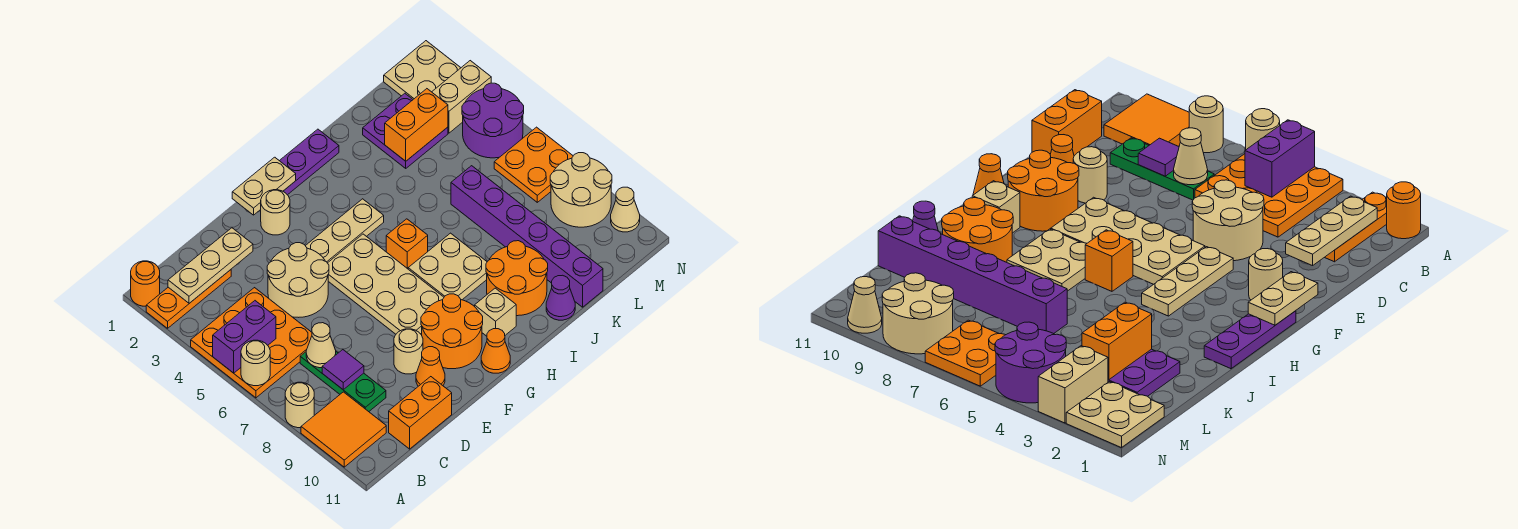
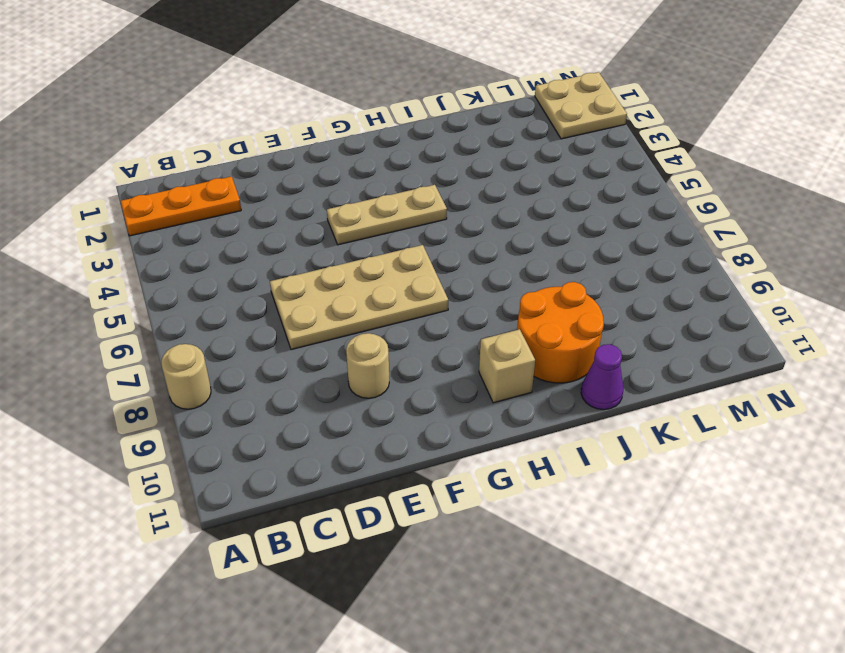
tan plate D6:G7 level 1 -> tan plate F5:G8 level 1
none -> orange round brick A1 level 1
none -> orange plate A4:C6 level 1
none -> orange tile A9:B10 level 1
none -> green plate C7:C9 level 1

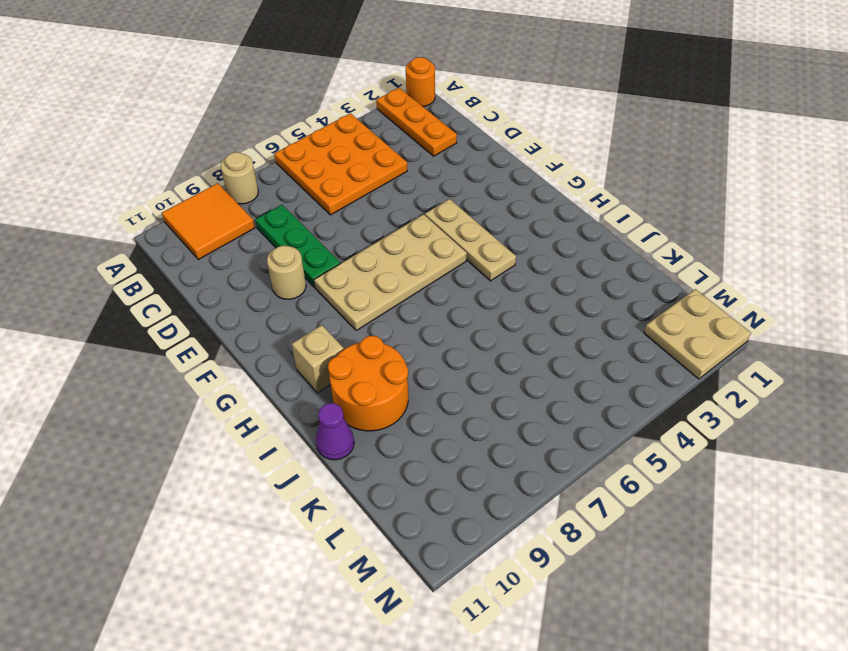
green plate C8:E8 level 1 -> green plate C7:C9 level 1
none -> orange brick C11:D11 level 1
none -> tan round brick D4:E5 level 1
none -> orange cone E10 level 1
none -> tan round brick F2 level 1

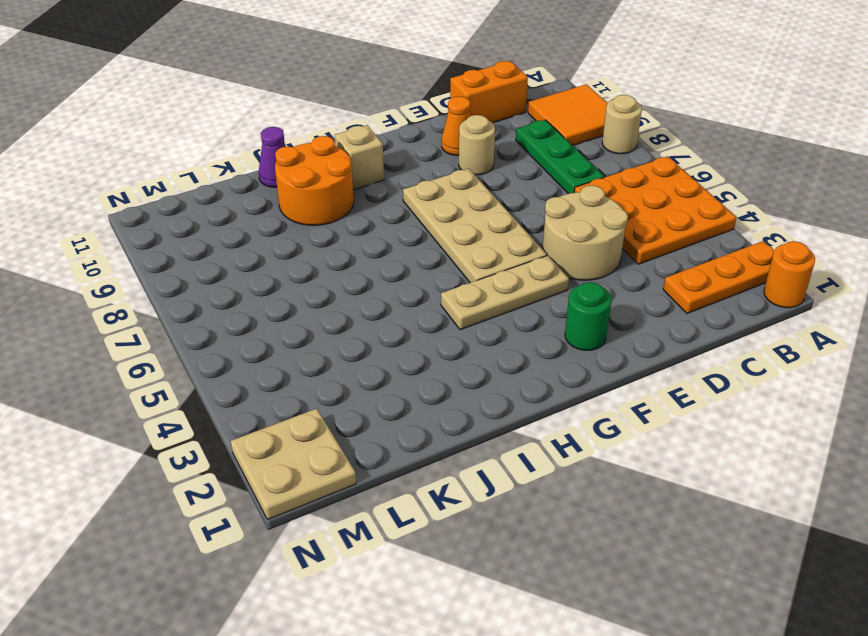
green round brick F2 level 1 -> tan round brick F2 level 1
none -> orange round brick F9:G10 level 1
none -> purple plate G1:I1 level 1
none -> orange cone G11 level 1
none -> orange brick H6 level 1

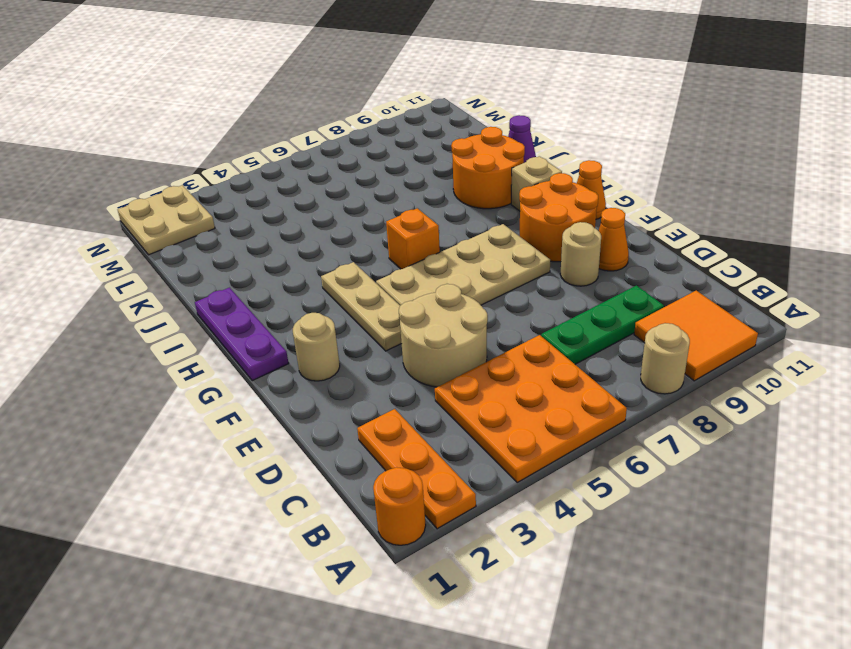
none -> orange brick C11:D11 level 1
none -> tan plate H7:I8 level 1
none -> purple plate K2:L3 level 1
none -> purple brick K6:K11 level 1

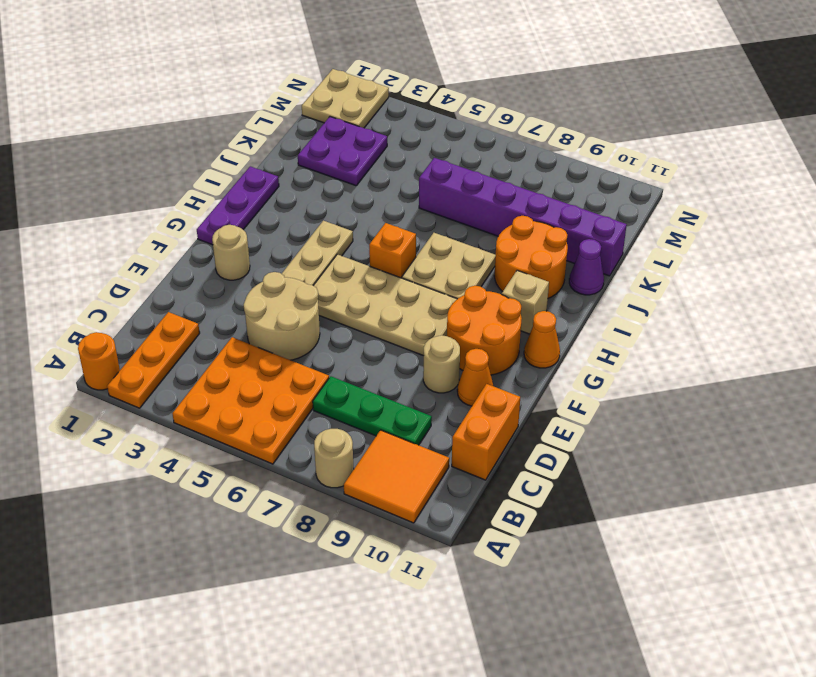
none -> tan brick M3:N3 level 1
none -> purple round brick M4:N5 level 1
none -> orange plate M6:N7 level 1
none -> tan round brick M8:N9 level 1

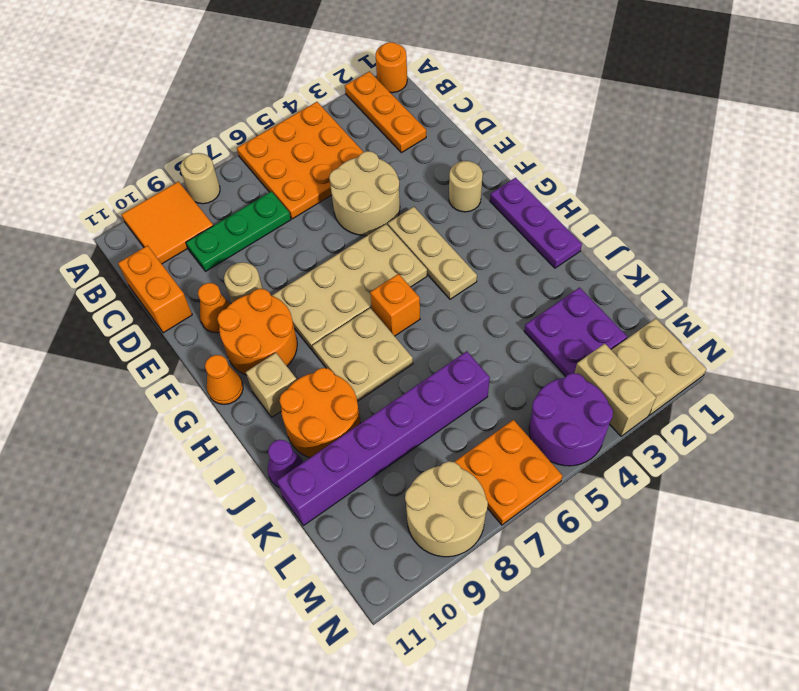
none -> tan cone N10 level 1
none -> purple brick A5:B5 level 2
none -> tan round brick A6 level 2
none -> tan plate B2:D2 level 2

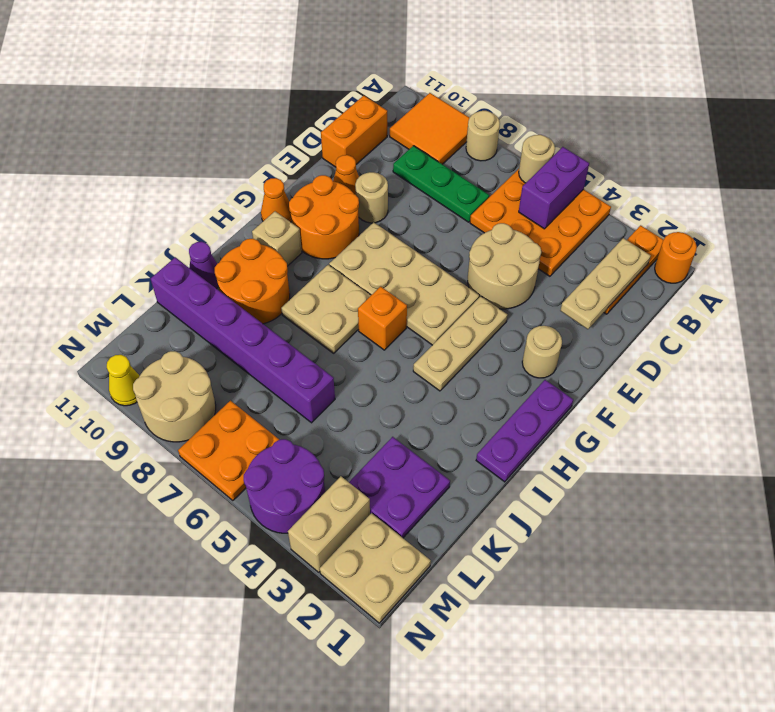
yellow cone N10 level 1 -> tan cone N10 level 1
none -> tan cone C7 level 2
none -> purple tile C8 level 2
none -> tan plate F1:G1 level 2
none -> orange brick K3:L3 level 2

